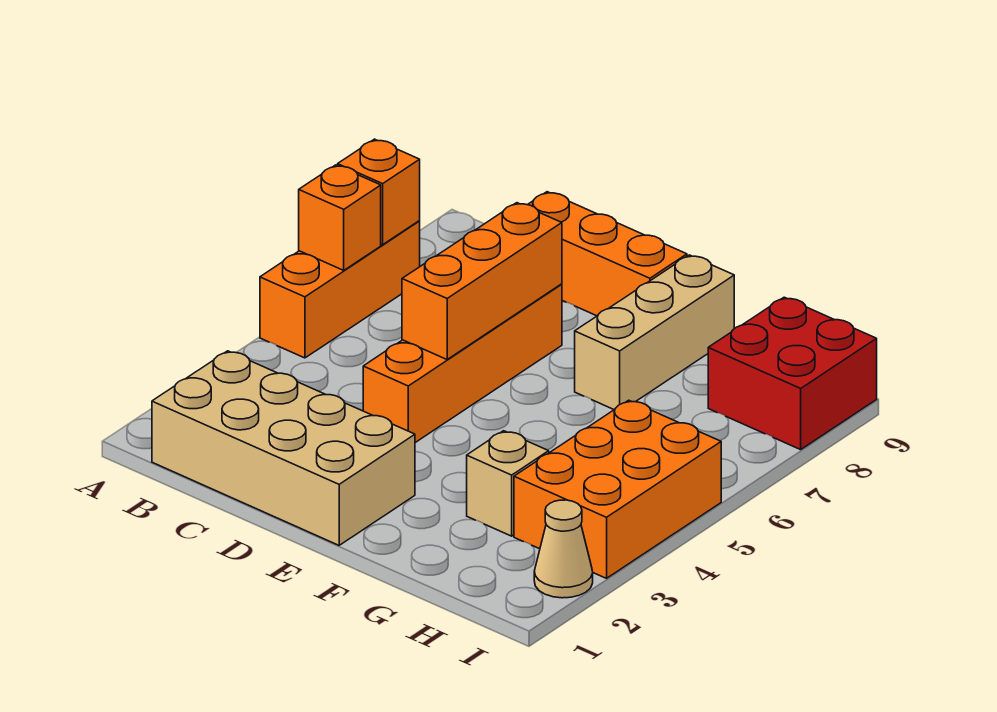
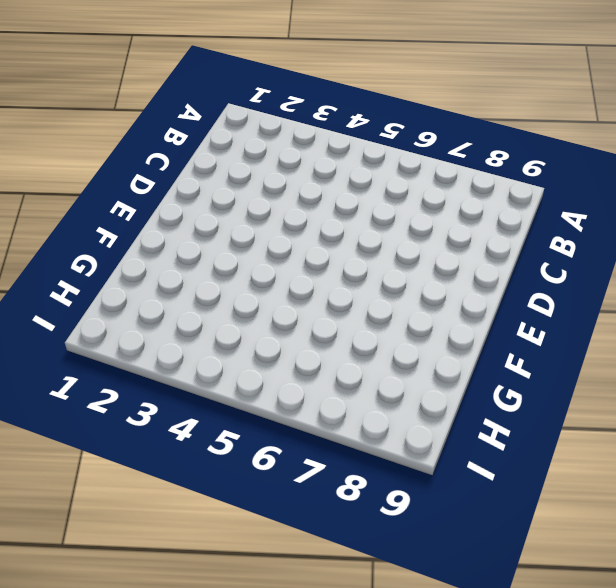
none -> orange brick A5:A7 level 1
none -> tan brick B1:E2 level 1
none -> orange brick C9:E9 level 1

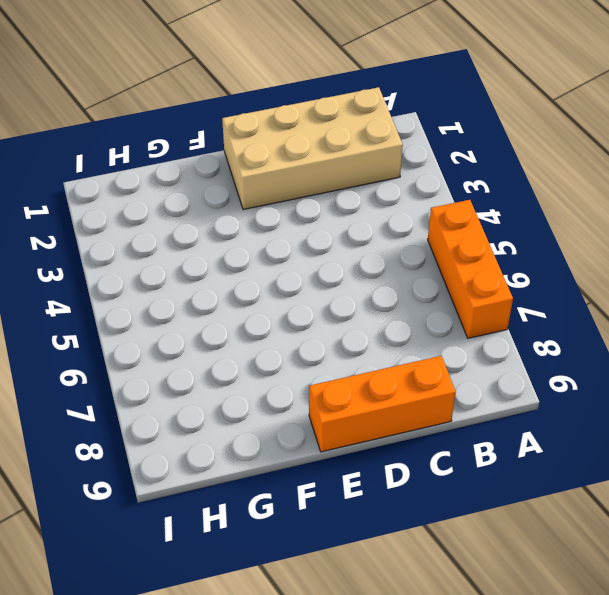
none -> orange brick D4:D7 level 1
none -> tan brick F7:F9 level 1
none -> tan brick G3 level 1

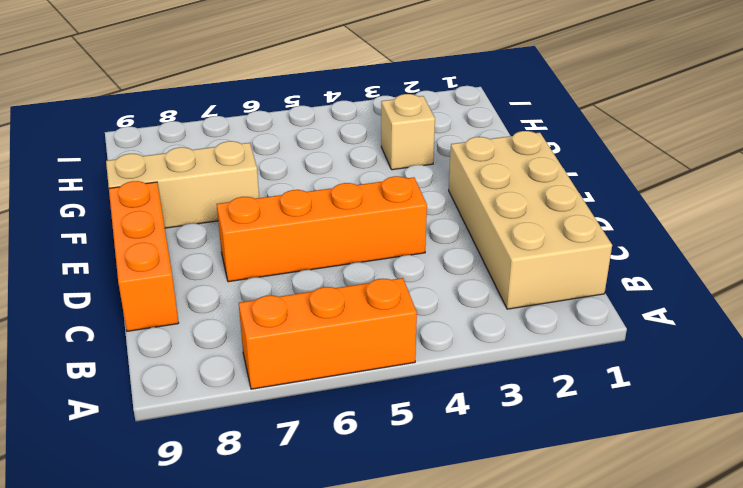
none -> orange brick H3:I5 level 1
none -> red brick H8:I9 level 1
none -> tan cone I2 level 1

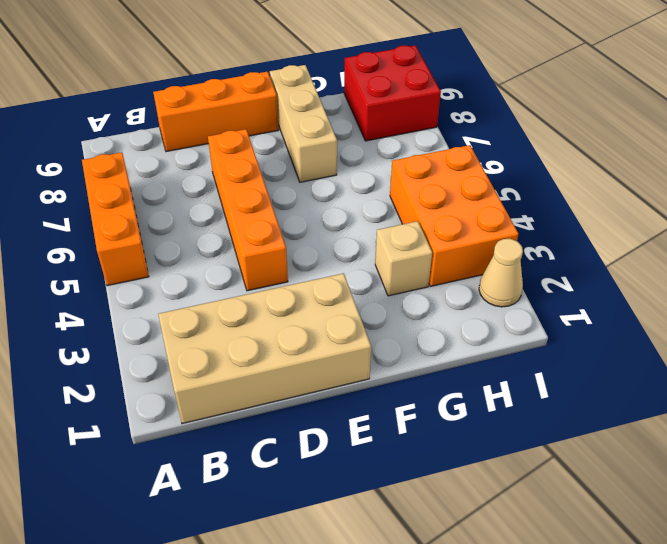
none -> orange brick A6 level 2
none -> orange brick A7 level 2
none -> orange brick D5:D7 level 2

